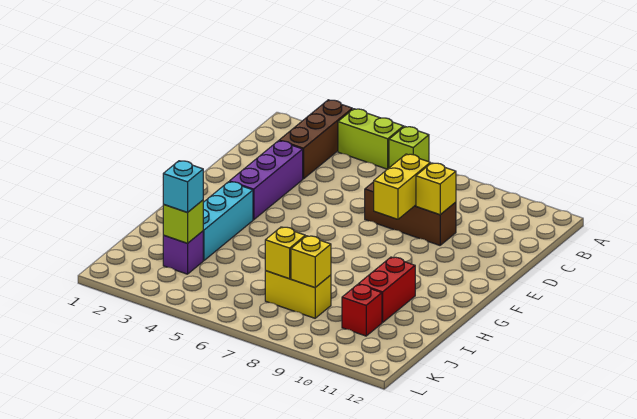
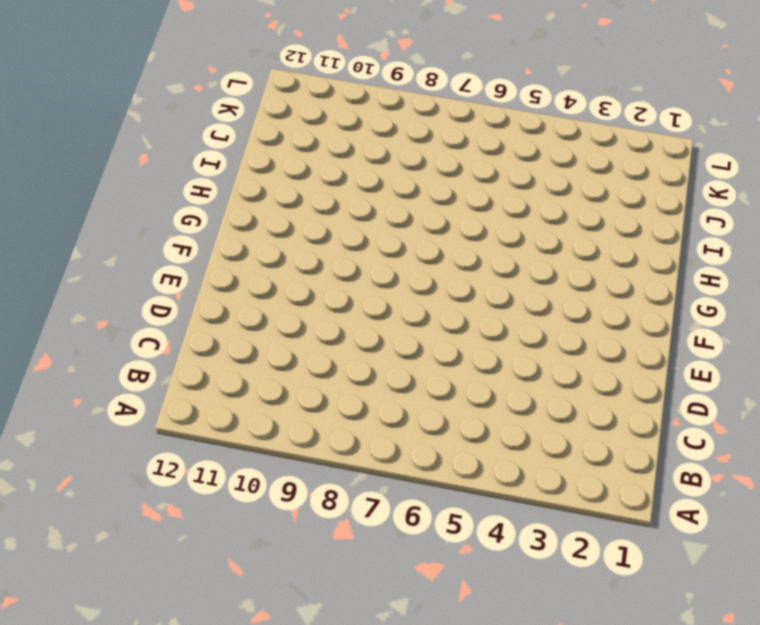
none -> brown brick A3:C3 level 1
none -> lime brick A4:A5 level 1
none -> lime brick A6 level 1

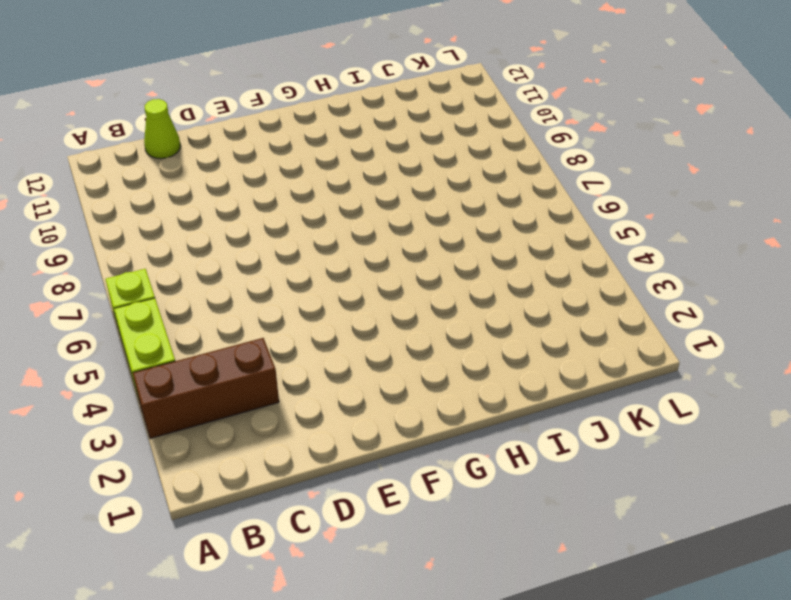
lime cone C12 level 1 -> none
none -> purple brick D3:F3 level 1
none -> brown brick D7:D9 level 1
none -> cyan brick G3:I3 level 1

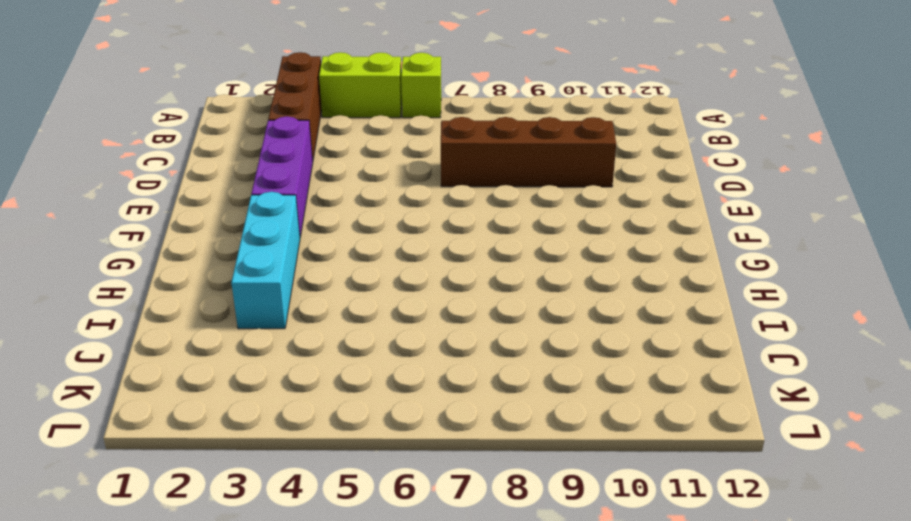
brown brick D7:D10 level 1 -> brown brick D7:D9 level 1
none -> red brick H10:I10 level 1
none -> purple brick J3 level 1
none -> yellow brick J7:J8 level 1

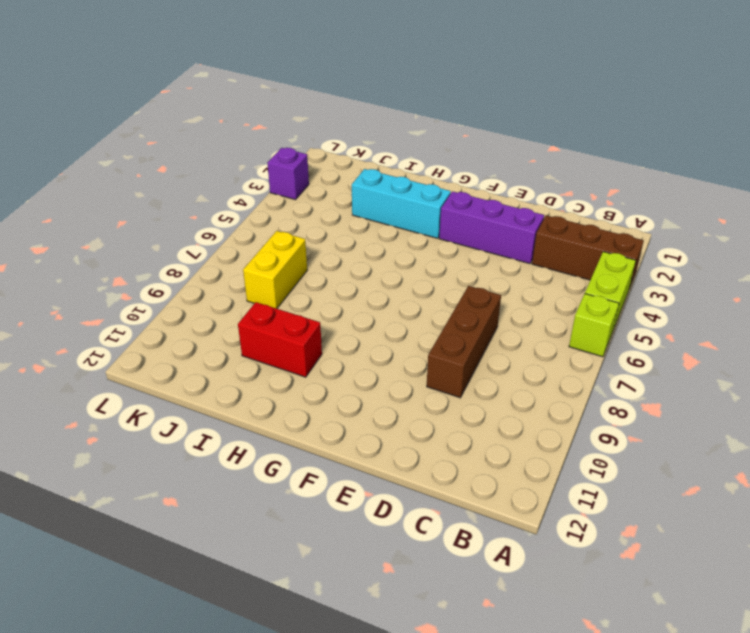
purple brick L3 level 1 -> purple brick J3 level 1
none -> red brick J10 level 1
none -> yellow brick D8:E8 level 2
none -> yellow brick D9 level 2

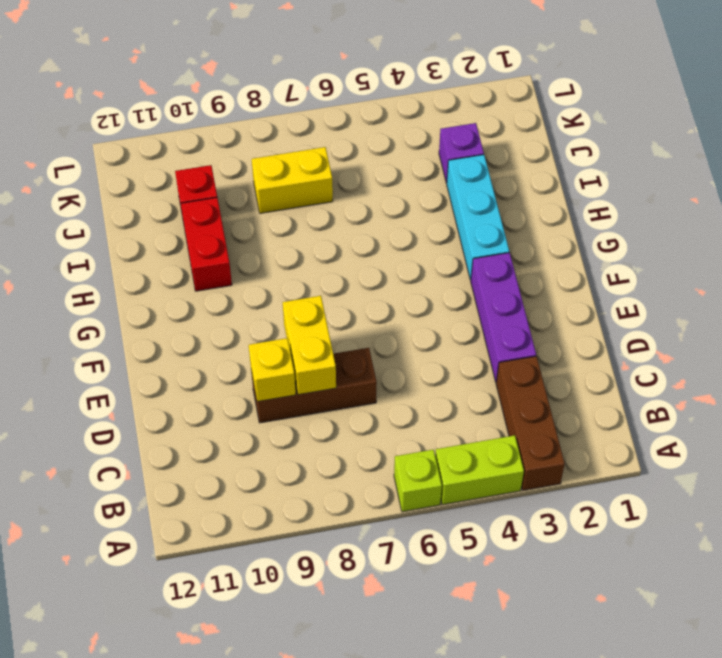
none -> lime brick J3 level 2
none -> yellow brick J7 level 2
none -> yellow brick J8 level 2

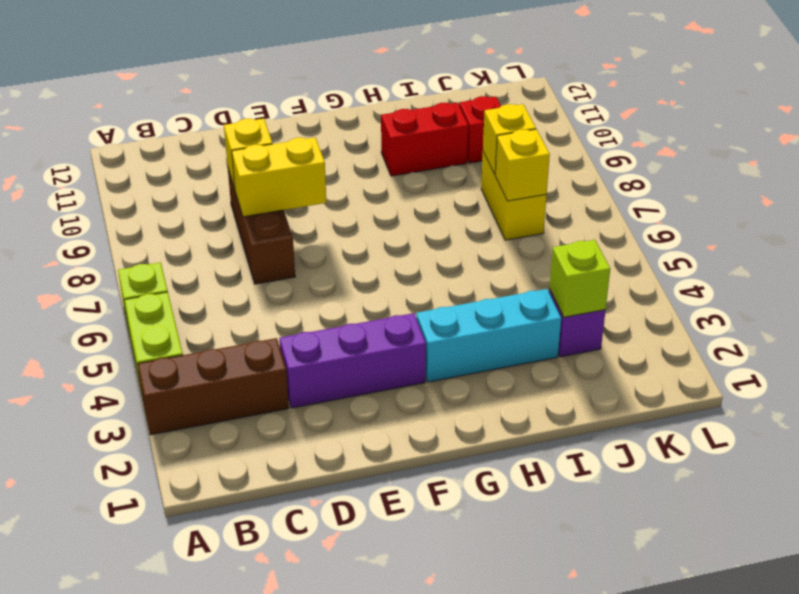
none -> cyan brick J3 level 3

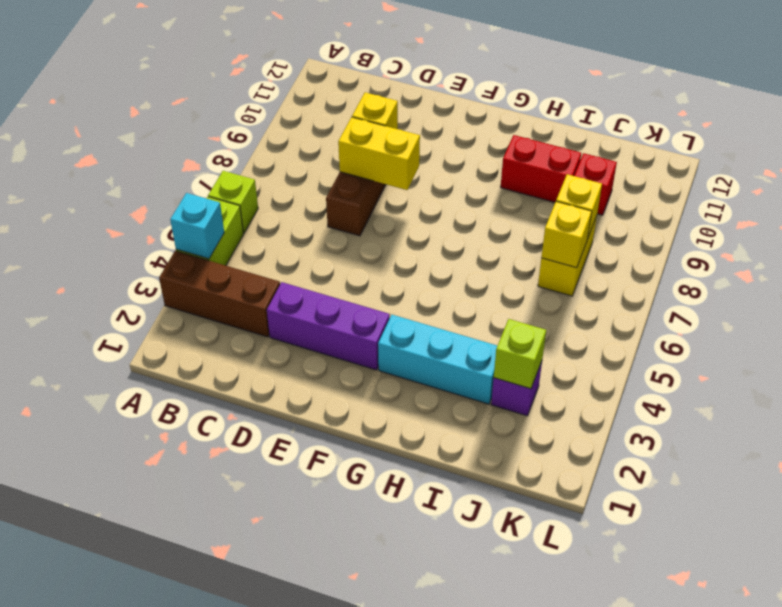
cyan brick A4 level 2 -> cyan brick J3 level 3

